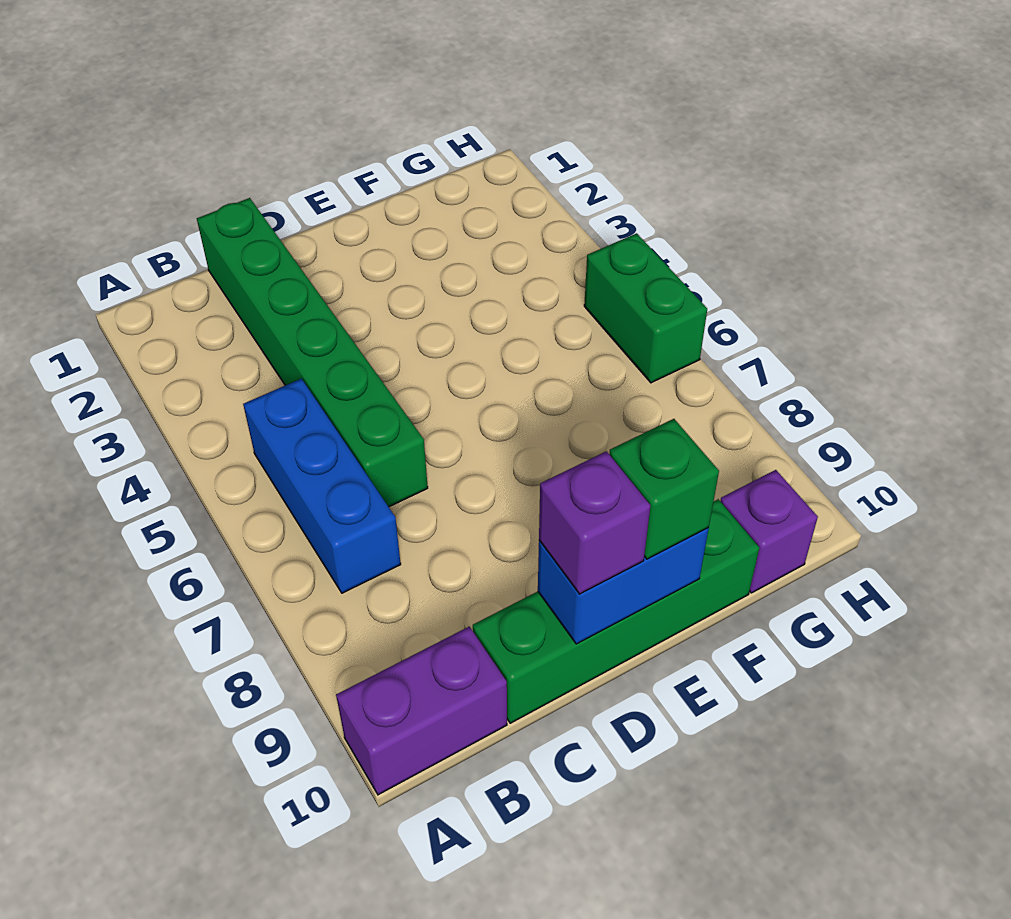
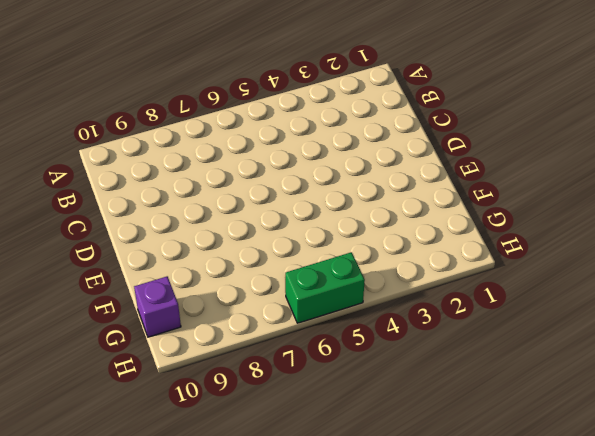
none -> purple brick A10:B10 level 1
none -> blue brick B5:B7 level 1

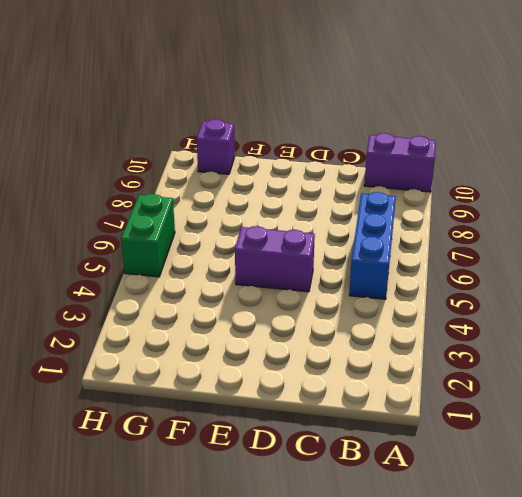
purple brick D5:E5 level 1 -> none
none -> green brick C1:C6 level 1
none -> green brick C10:F10 level 1

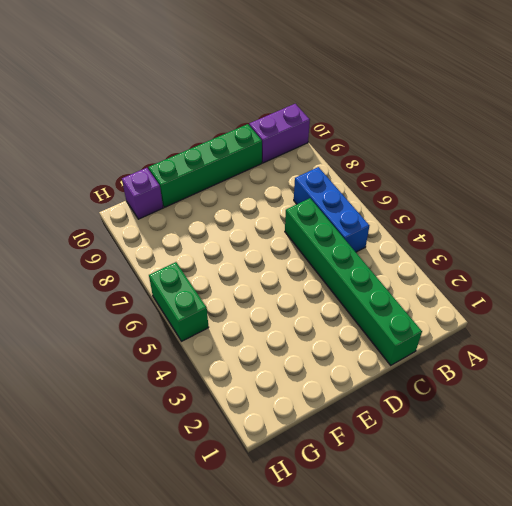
none -> blue brick D10:E10 level 2
none -> purple brick D10 level 3

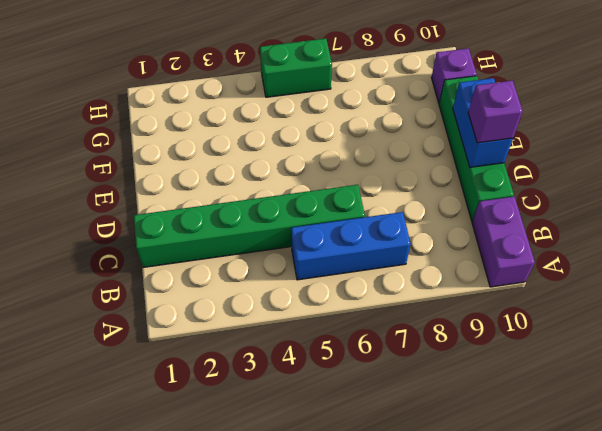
none -> green brick E10 level 3

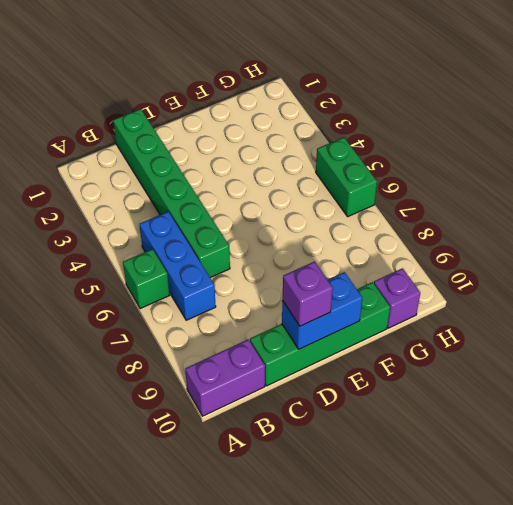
green brick A6 level 1 -> green brick E10 level 3

